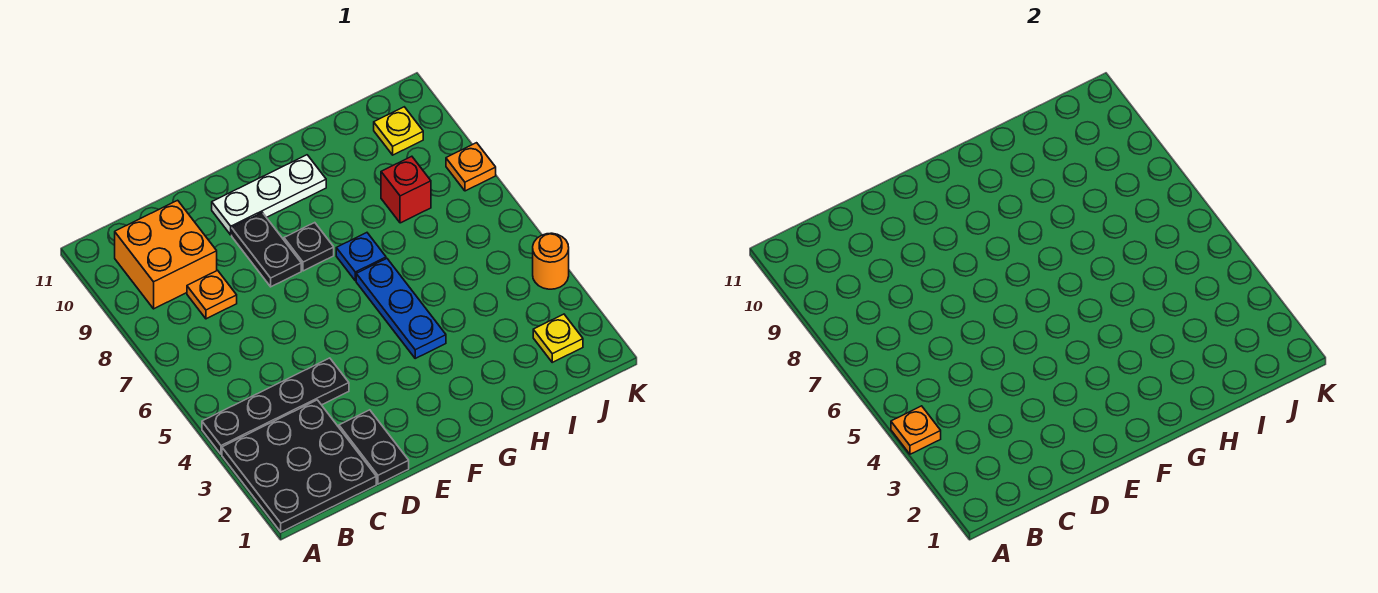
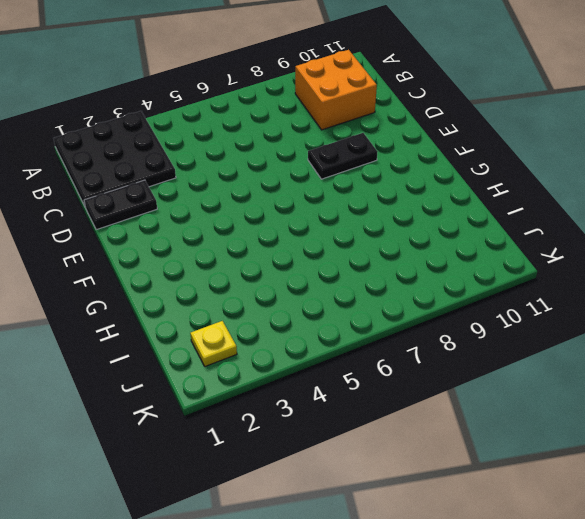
none -> black plate A4:D4 level 1
none -> orange plate C8 level 1
none -> white plate E10:G10 level 1

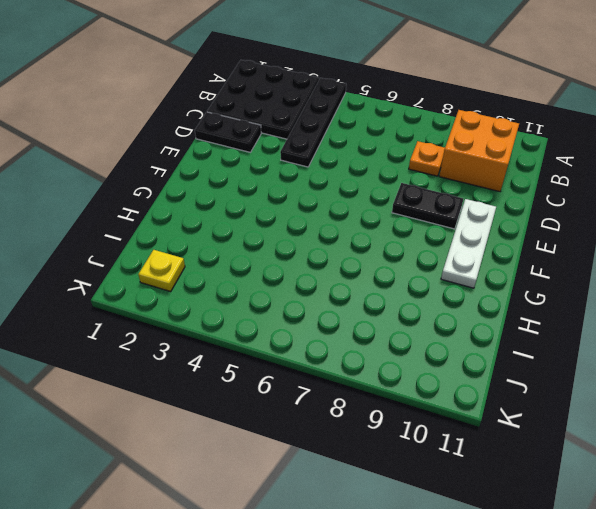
none -> black plate F8 level 1
none -> blue plate G4:G6 level 1
none -> blue plate G7 level 1

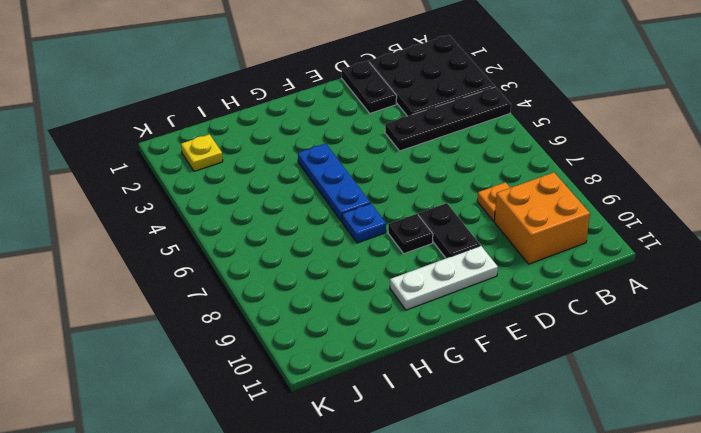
none -> red brick I8 level 1
none -> yellow plate J10 level 1
none -> orange round brick K4 level 1

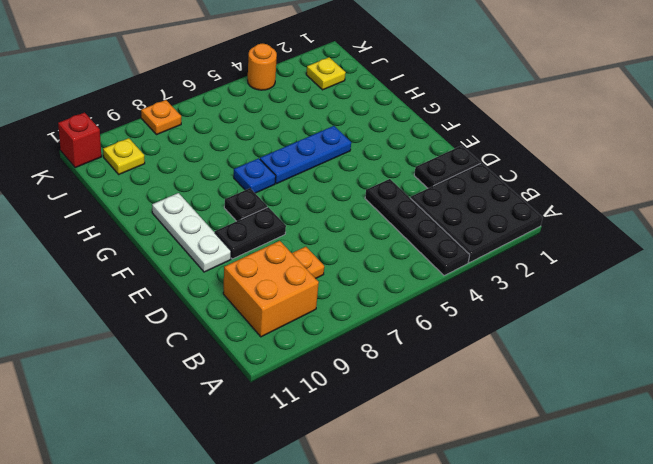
red brick K11 level 1 -> red brick I8 level 1
none -> orange plate A4 level 2

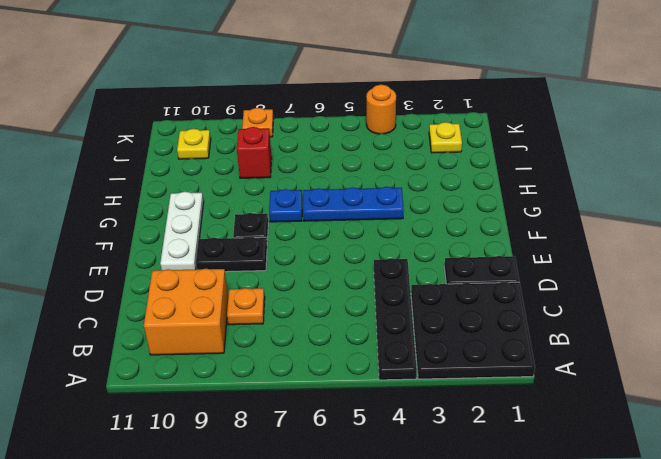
none -> orange plate A4 level 2

